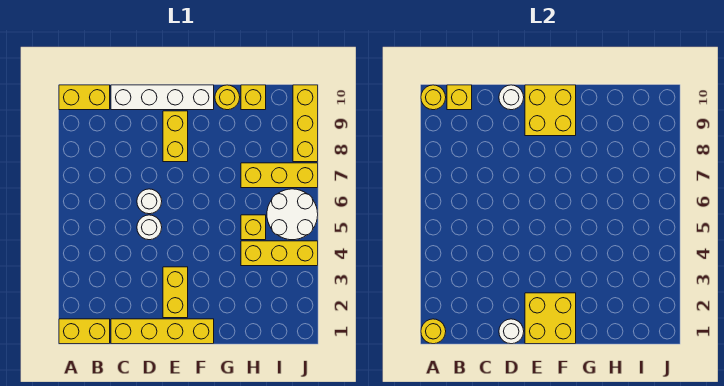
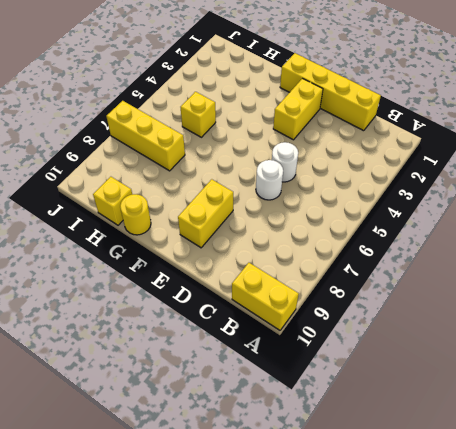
none -> yellow brick A1:B1 level 1
none -> white brick C10:F10 level 1
none -> yellow brick H4:J4 level 1

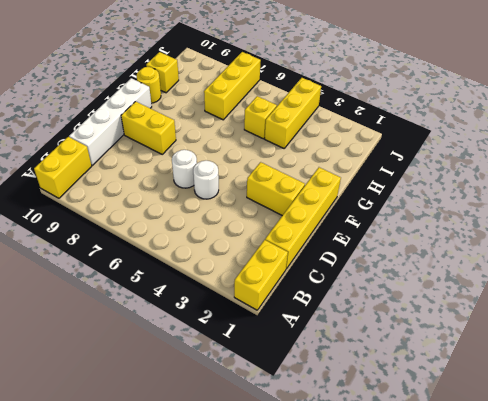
none -> white round brick I5:J6 level 1
none -> yellow brick J8:J10 level 1
none -> yellow round brick A1 level 2

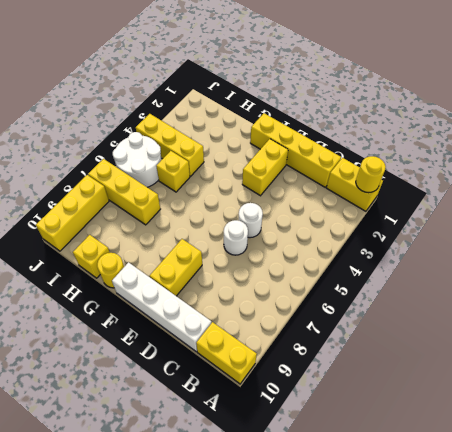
none -> yellow round brick A10 level 2
none -> yellow brick B10 level 2
none -> white round brick D1 level 2

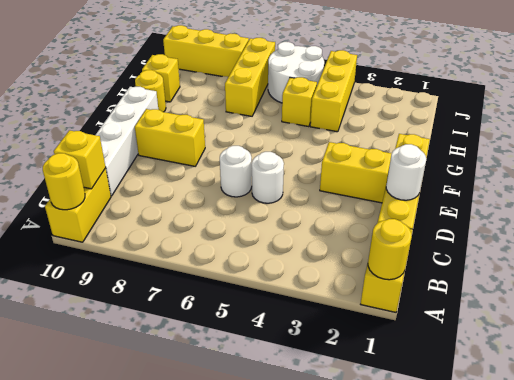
none -> white round brick D10 level 2
none -> yellow brick E1:F2 level 2
none -> yellow brick E9:F10 level 2

